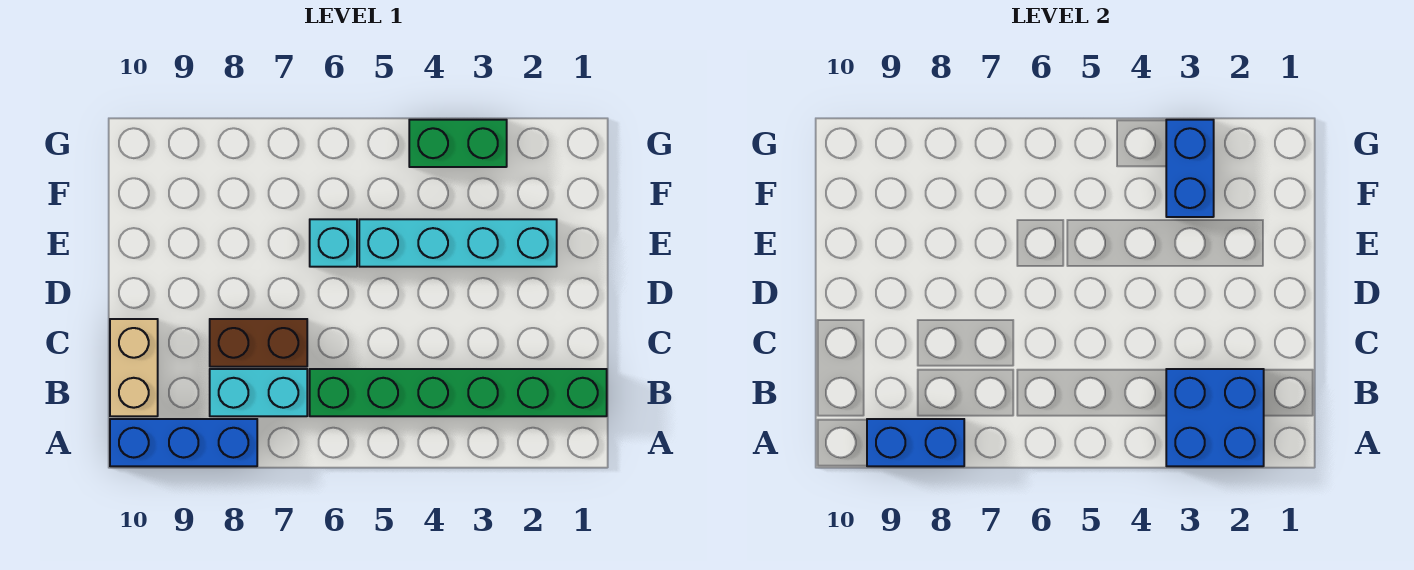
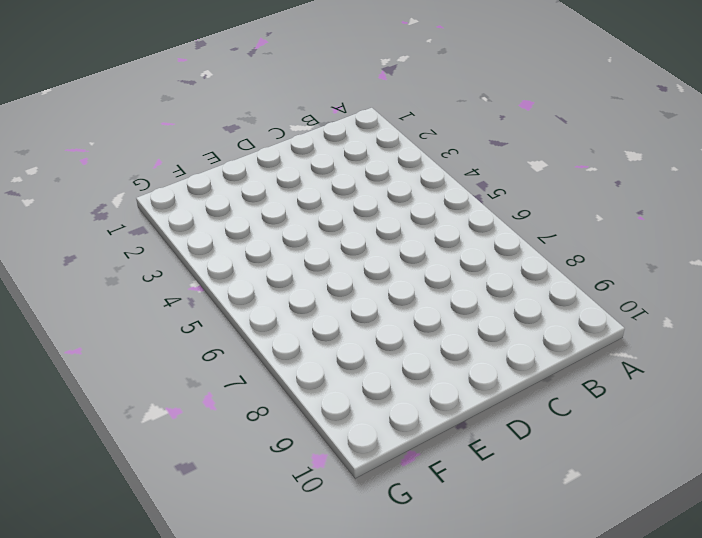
none -> blue brick A8:A10 level 1
none -> green brick B1:B6 level 1

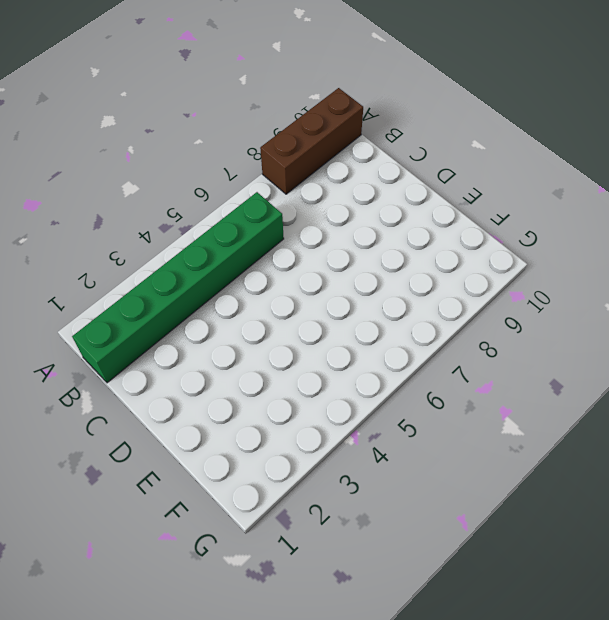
brown brick A8:A10 level 1 -> blue brick A8:A10 level 1
none -> cyan brick B7:B8 level 1
none -> tan brick B10:C10 level 1

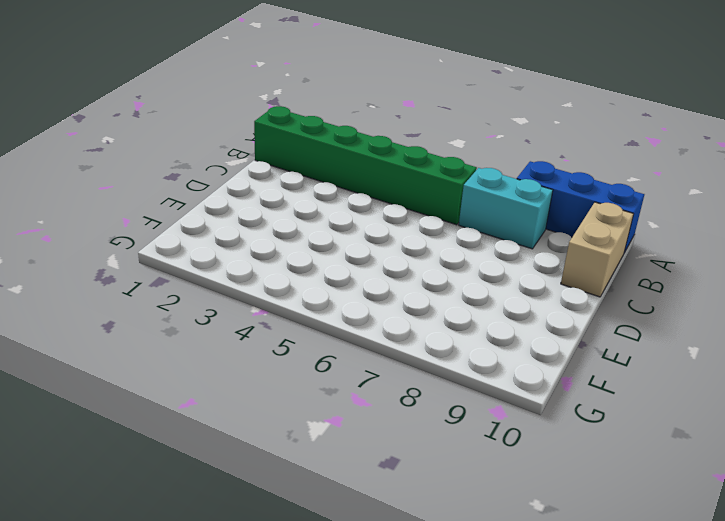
none -> brown brick C7:C8 level 1
none -> cyan brick E2:E5 level 1

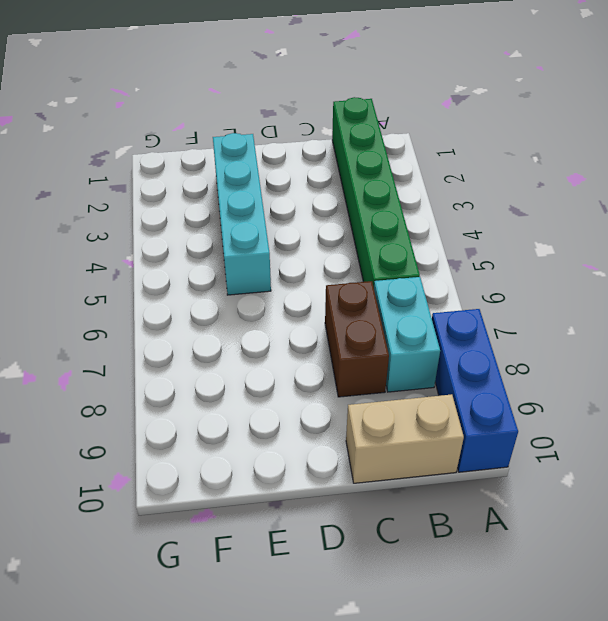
none -> cyan brick E6 level 1
none -> green brick G3:G4 level 1

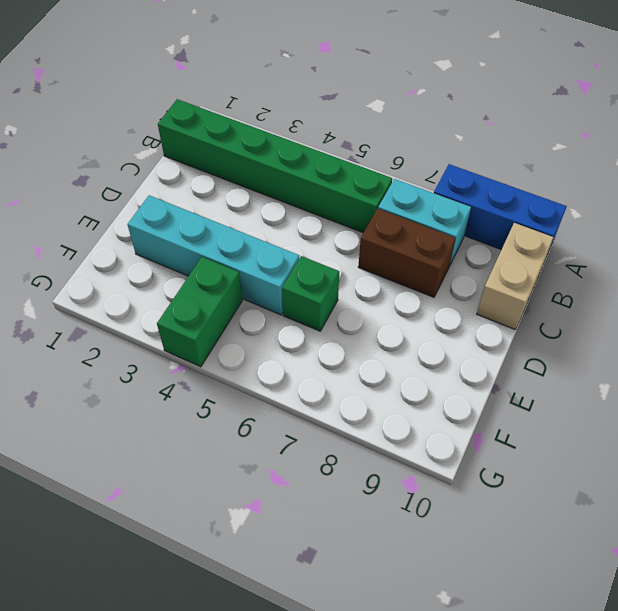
green brick E6 level 1 -> cyan brick E6 level 1
green brick F4:G4 level 1 -> green brick G3:G4 level 1
none -> blue brick A2:B3 level 2
none -> blue brick A8:A9 level 2

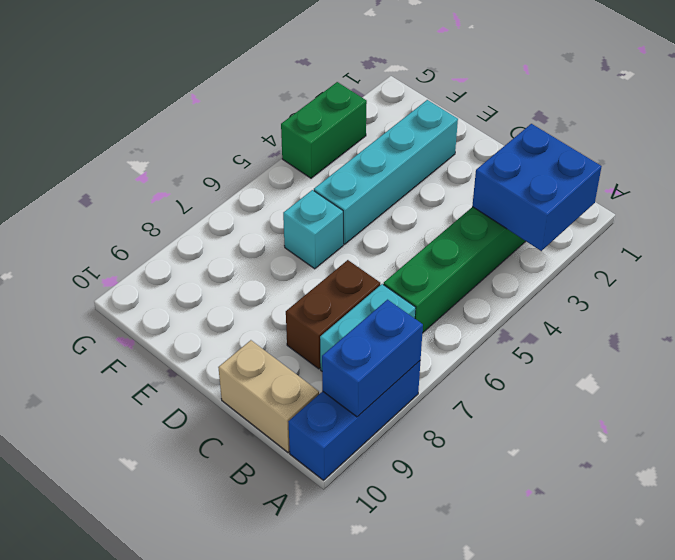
none -> blue brick F3:G3 level 2

